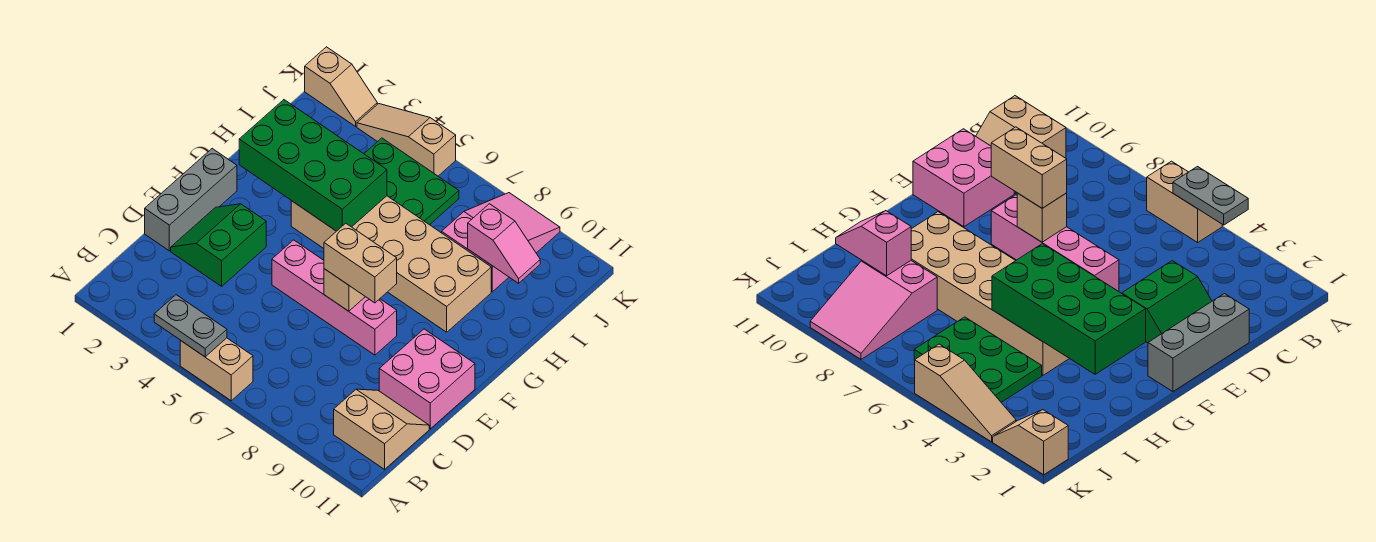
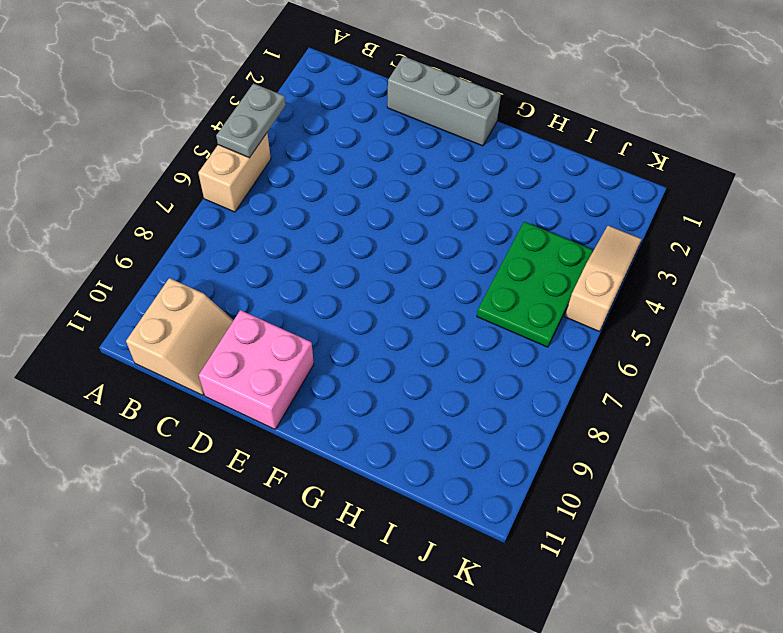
none -> green slope D2:E3 level 1 top 3
none -> pink brick E5:E8 level 1
none -> tan brick G4:H9 level 1

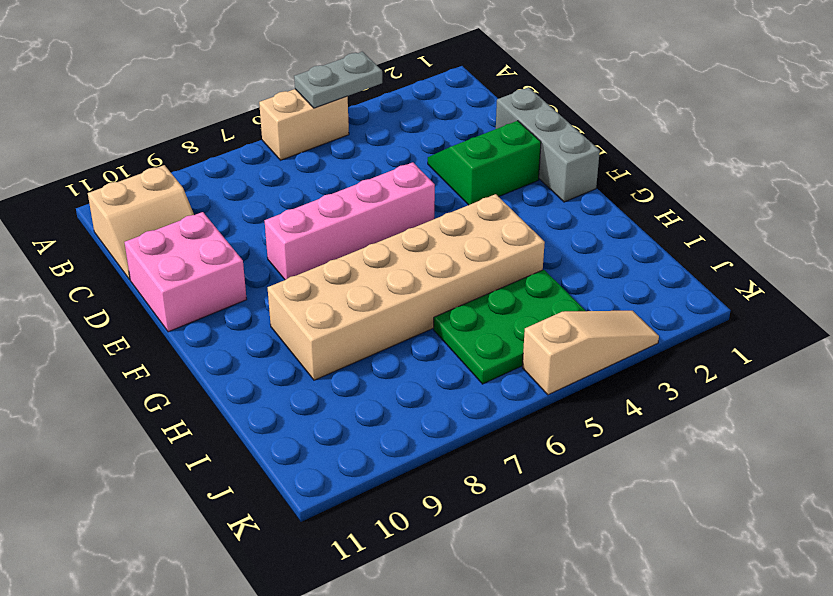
green slope D2:E3 level 1 top E -> green slope D2:E3 level 1 top 3
none -> pink slope I8:K9 level 1 top I
none -> tan slope K1:K2 level 1 top 1
none -> tan brick E7 level 2

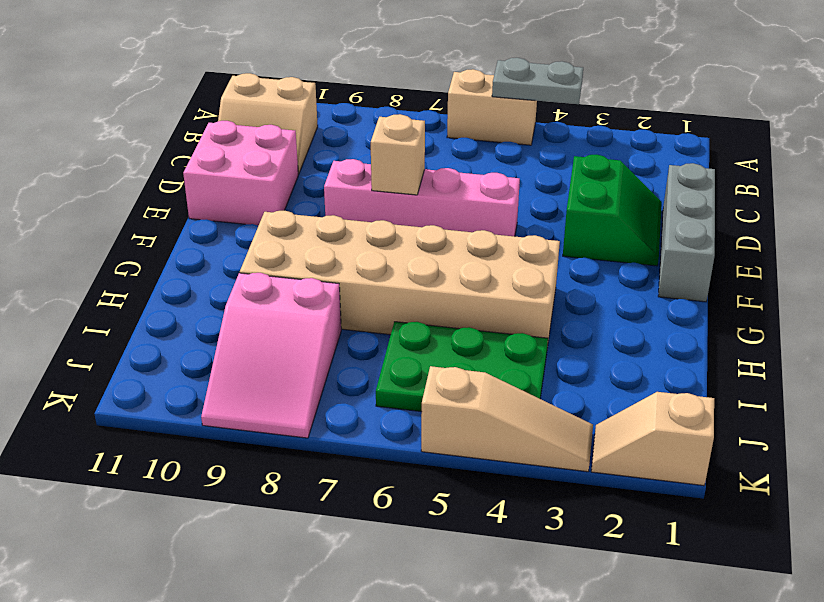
none -> green brick G2:H5 level 2
none -> pink slope I9:I10 level 2 top 9
none -> tan brick E7:E8 level 3

